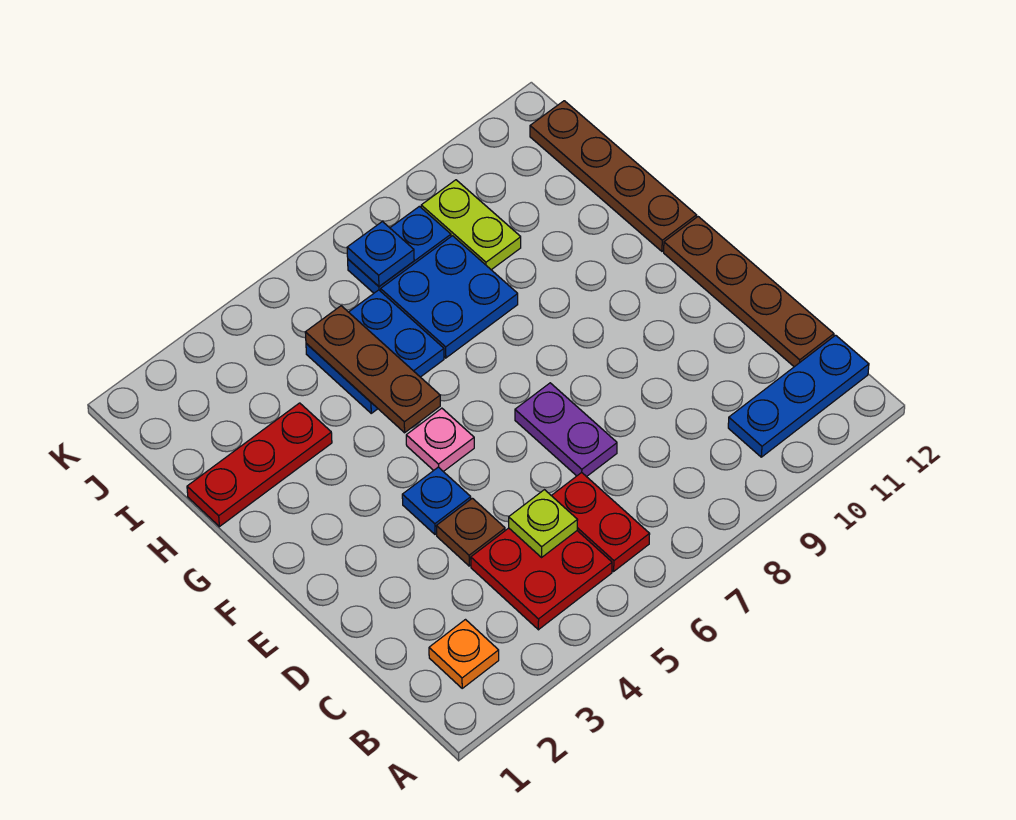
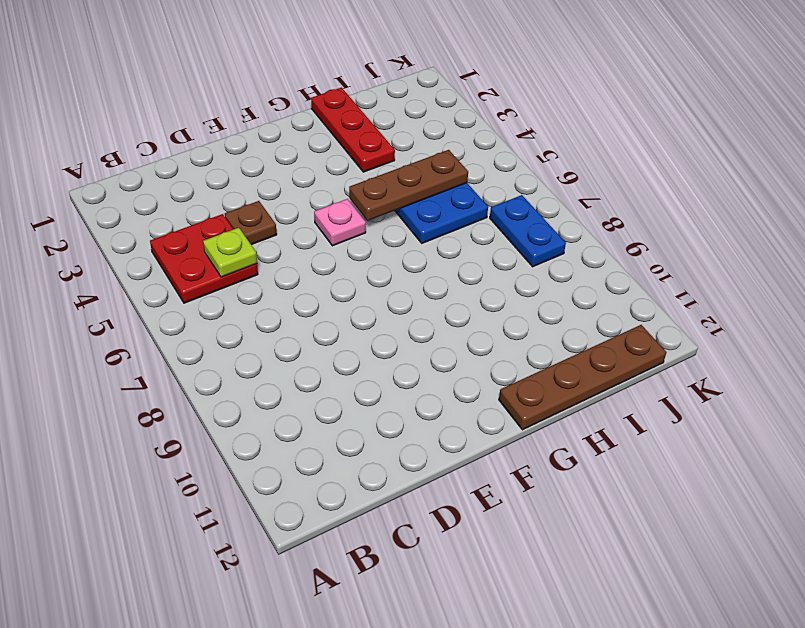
none -> orange plate B2 level 1
none -> red plate B6:C6 level 1
none -> blue plate B10:B12 level 1

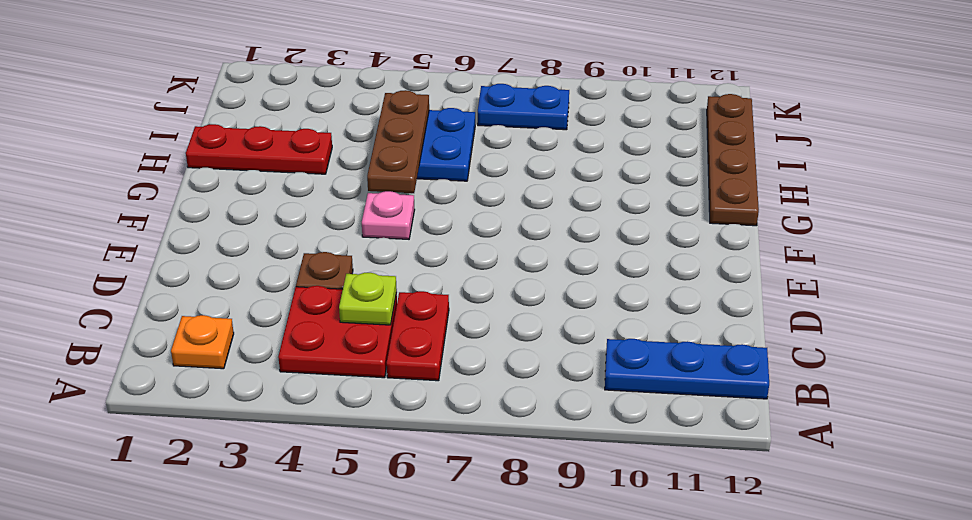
none -> brown plate C12:F12 level 1
none -> purple plate D7:E7 level 1
none -> blue plate E4 level 1

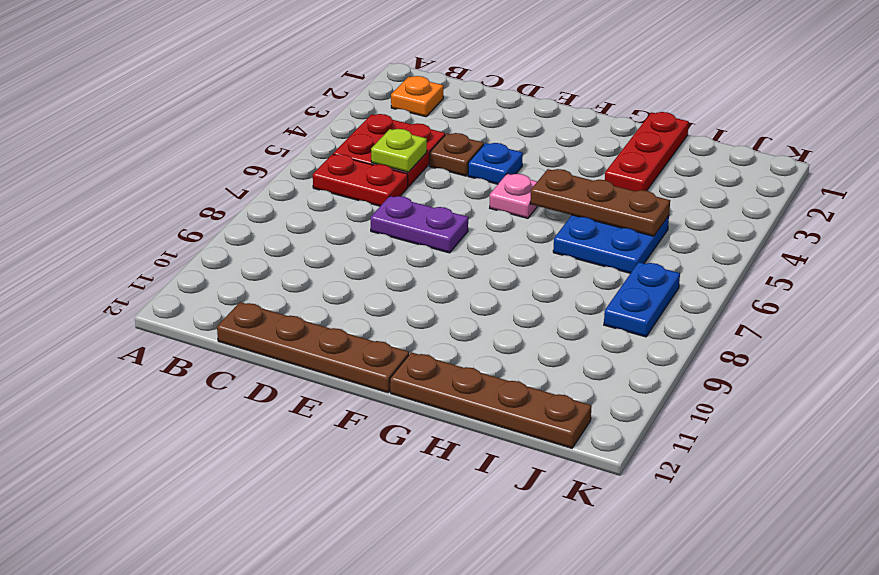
none -> blue plate B10:B12 level 1
none -> blue plate H7:I8 level 1
none -> lime plate I9:J9 level 1

